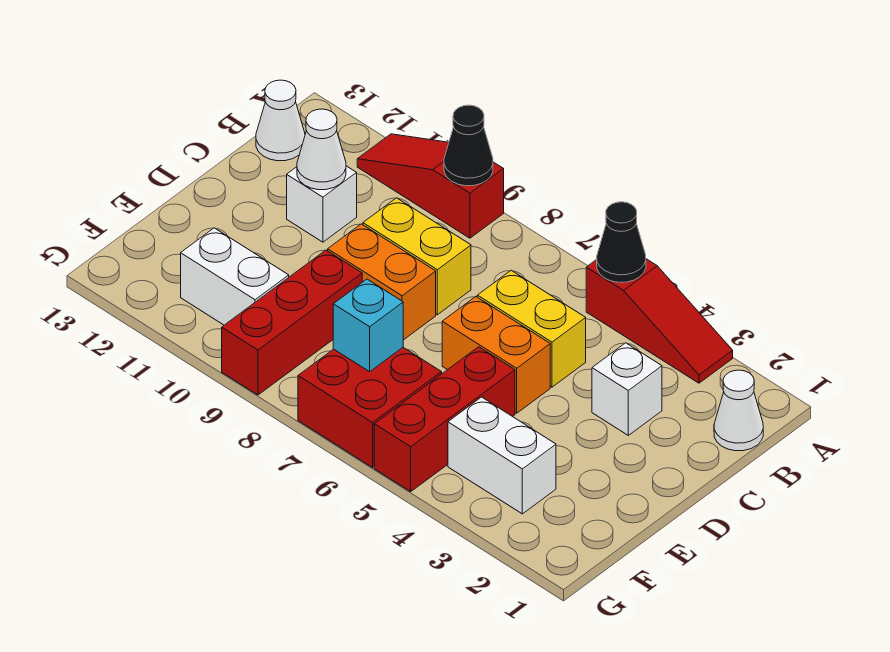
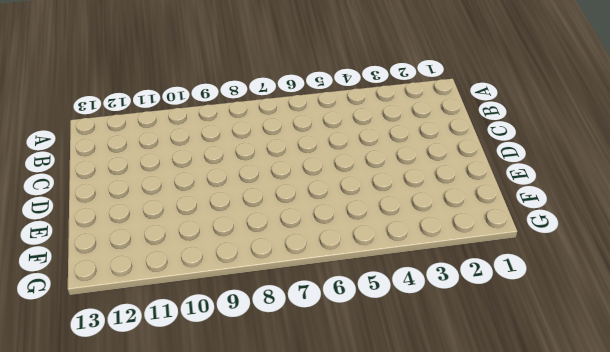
none -> red slope A3:A5 level 1 top 5
none -> red slope A9:A11 level 1 top 9
none -> white cone B1 level 1

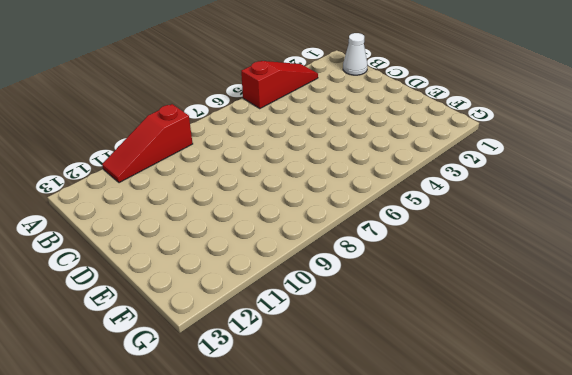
none -> white cone B13 level 1
none -> white brick C3 level 1
none -> yellow brick C5:C6 level 1

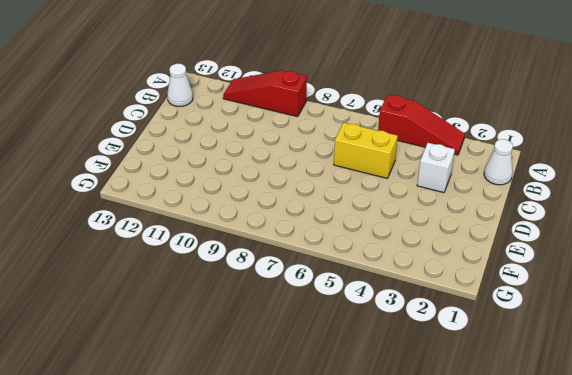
none -> yellow brick C8:C9 level 1
none -> white brick C11 level 1
none -> orange brick D5:D6 level 1

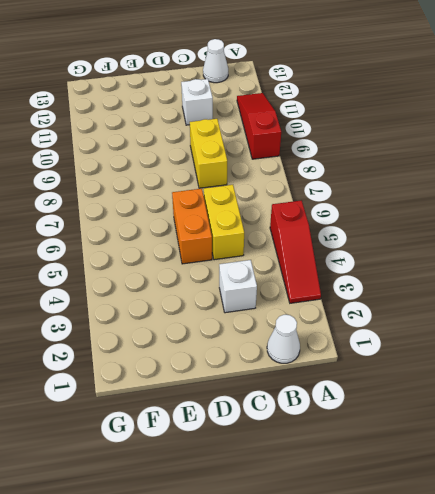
none -> orange brick D8:D9 level 1
none -> red brick E5:G5 level 1
none -> red brick E9:G9 level 1

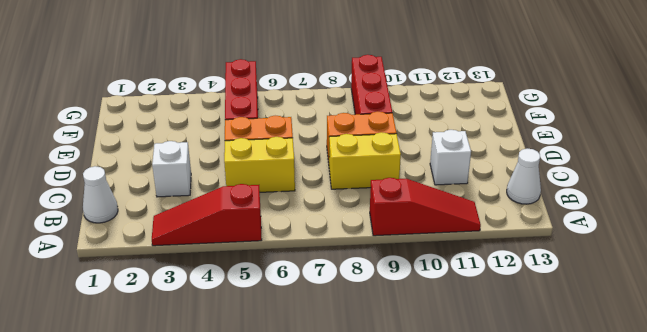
none -> white brick F3:F4 level 1
none -> red brick F6:G7 level 1
none -> white brick F10:F11 level 1

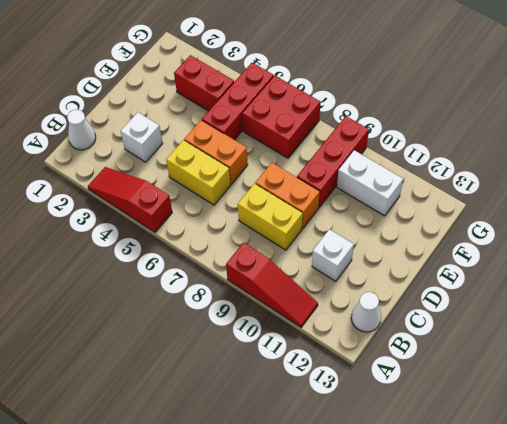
red brick F3:F4 level 1 -> white brick F3:F4 level 1
none -> black cone A5 level 2
none -> black cone A9 level 2
none -> white cone C11 level 2

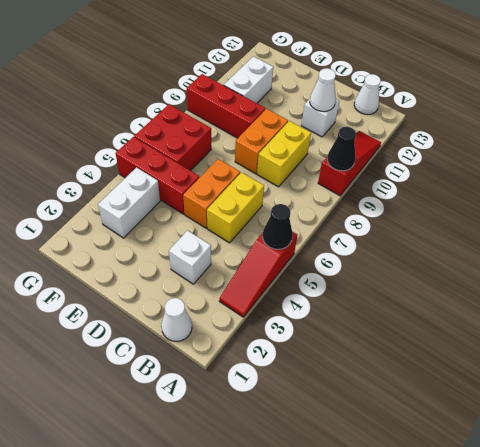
none -> cyan brick F7 level 2

